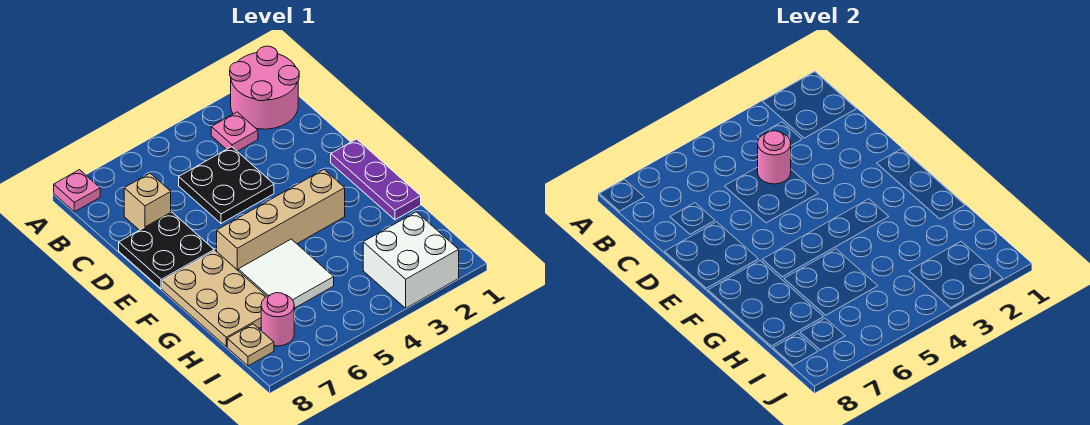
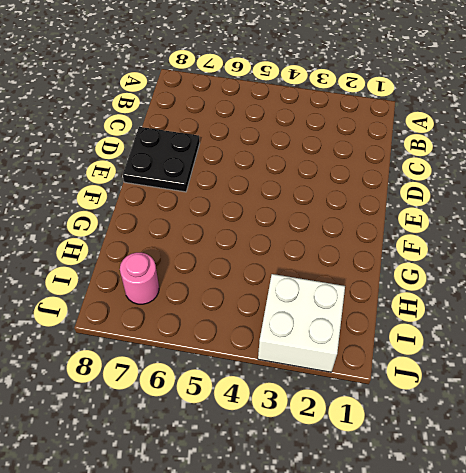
none -> pink round brick A1:B2 level 1
none -> pink plate A8 level 1
none -> pink plate B3 level 1

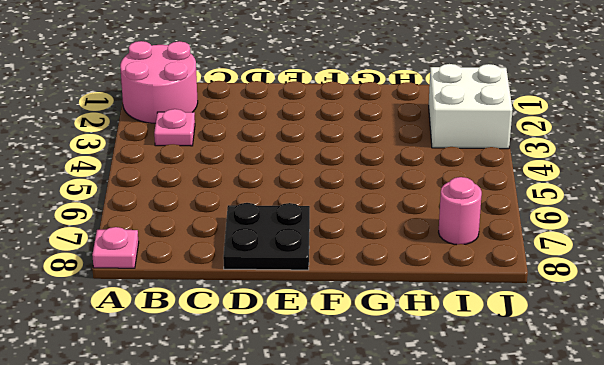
none -> black plate C4:D5 level 1
none -> tan brick C7 level 1
none -> purple plate E1:G1 level 1

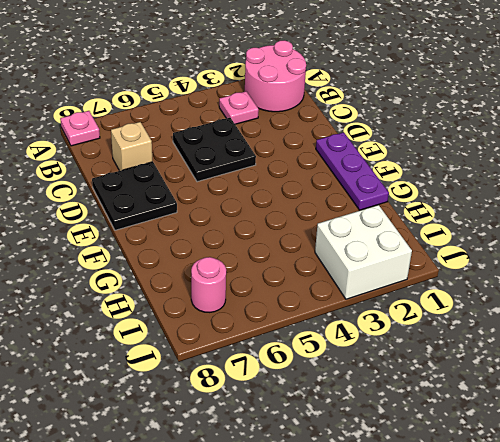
none -> tan brick F3:F6 level 1
none -> tan plate F7:H8 level 1
none -> white tile G5:H6 level 1

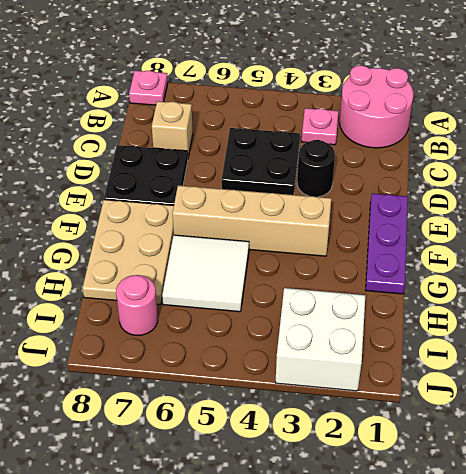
black round brick D3 level 1 -> none
none -> tan plate I8 level 1
none -> pink round brick C4 level 2

